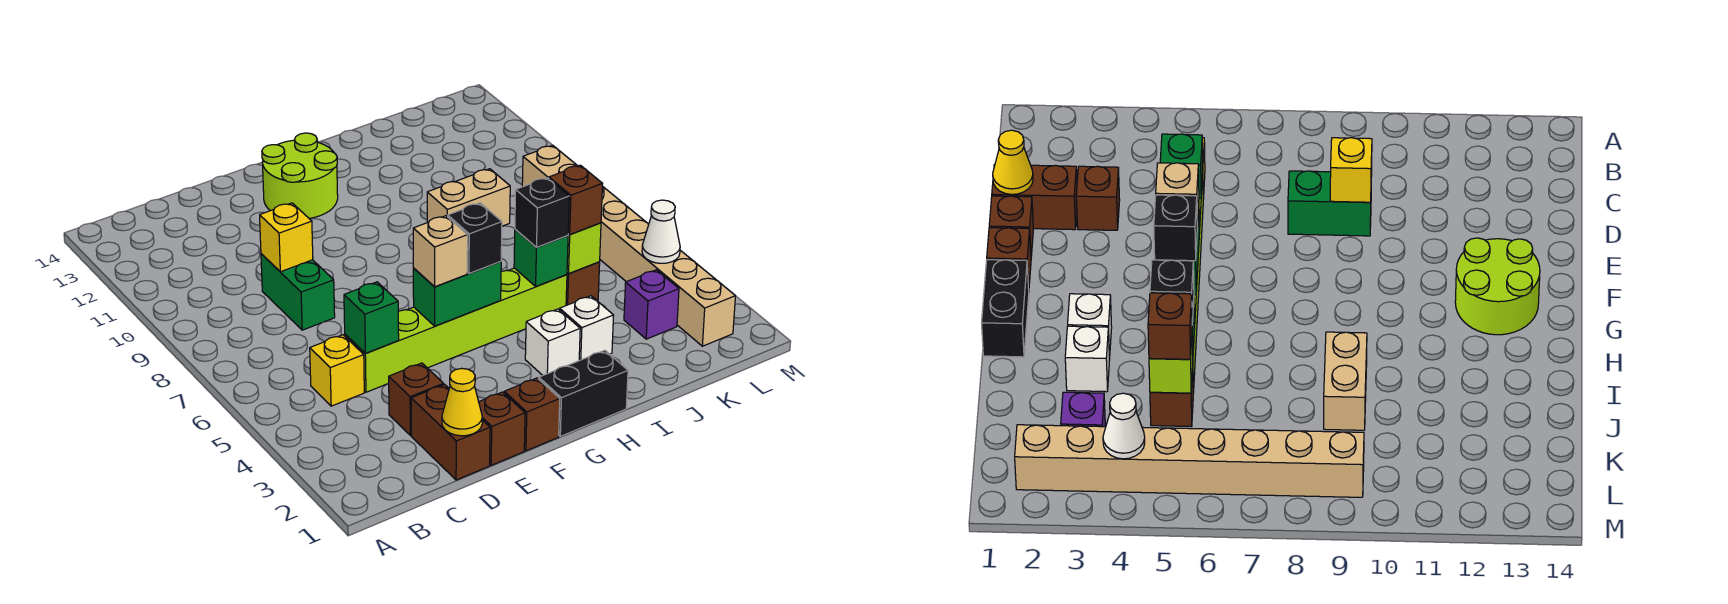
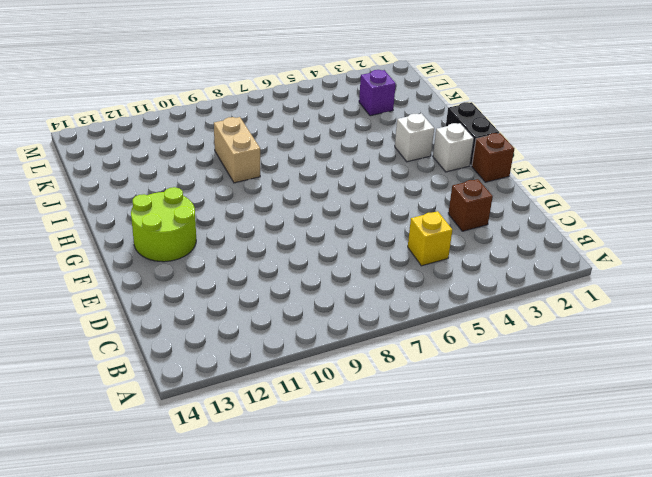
white brick G2 level 1 -> white brick I3 level 1
none -> brown brick D1:D2 level 1
none -> lime brick D5:I5 level 1
none -> green brick D8:D9 level 1

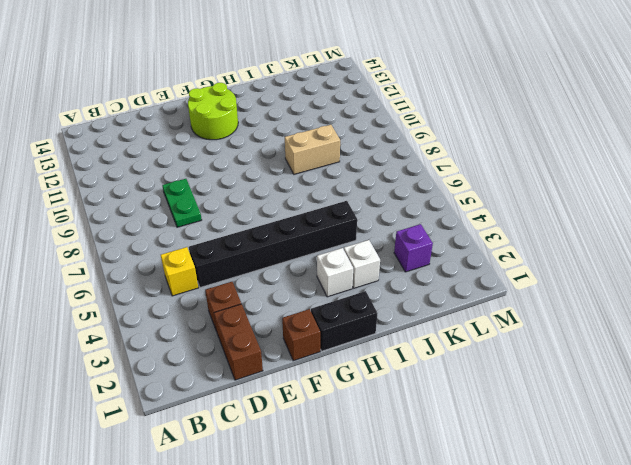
black brick D5:I5 level 1 -> lime brick D5:I5 level 1
green plate D8:D9 level 1 -> green brick D8:D9 level 1
none -> brown brick E1 level 1
none -> brown brick J5 level 1
none -> tan brick L2:L9 level 1

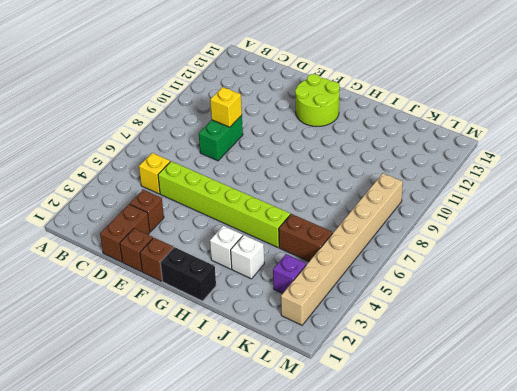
brown brick J5:K5 level 1 -> brown brick J5 level 1
none -> tan brick I9:J9 level 1
none -> yellow cone D1 level 2
none -> green brick D5 level 2

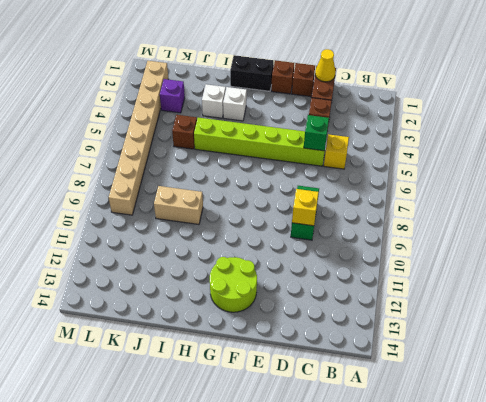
none -> green brick F5:G5 level 2
none -> green brick I5 level 2
none -> lime brick J5 level 2

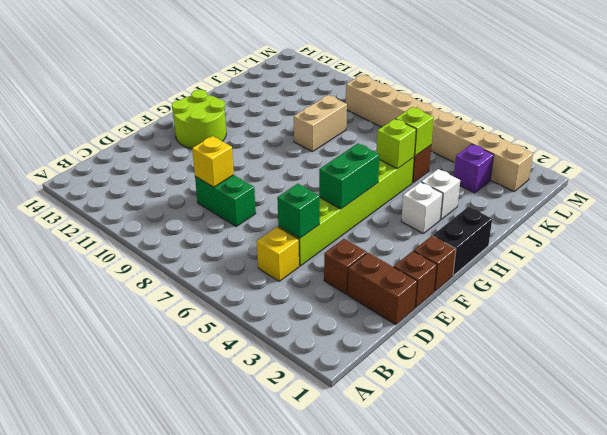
lime brick I5 level 2 -> green brick I5 level 2
none -> yellow cone D1 level 2
none -> white cone L4 level 2
none -> tan brick F5 level 3

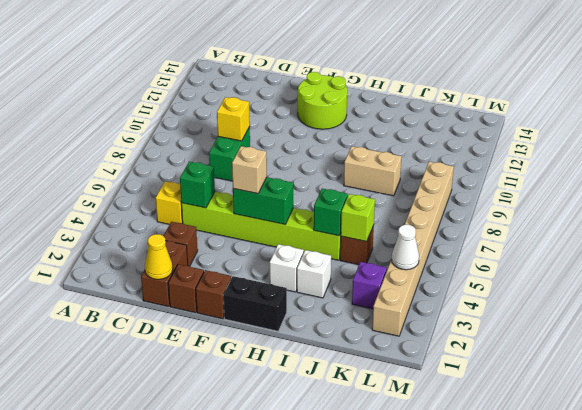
none -> black brick G5 level 3
none -> black brick I5 level 3
none -> brown brick J5 level 3

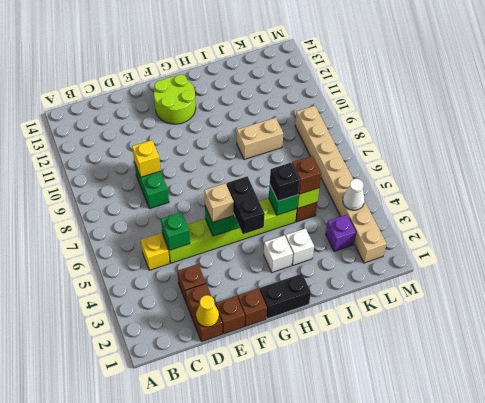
black brick G4:G5 level 3 -> black brick G5 level 3

